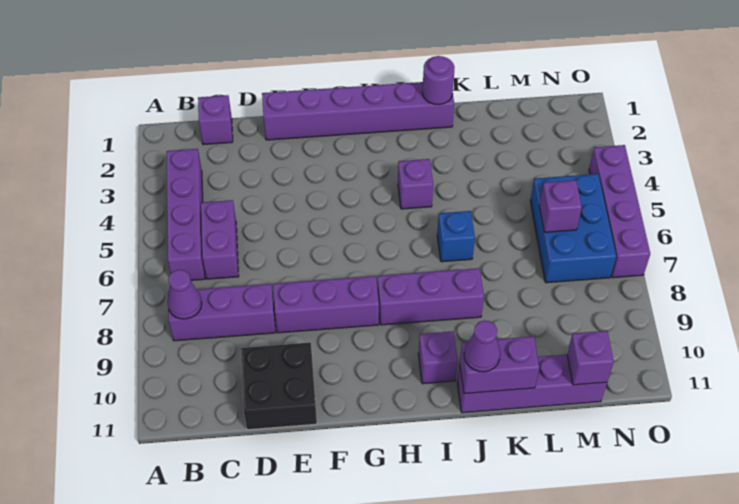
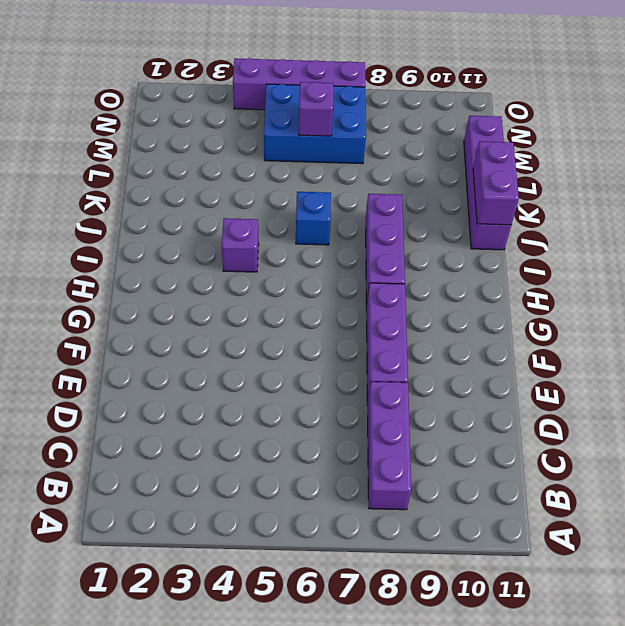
none -> purple brick B3:B6 level 1
none -> purple brick C1 level 1
none -> purple brick C5:C6 level 1

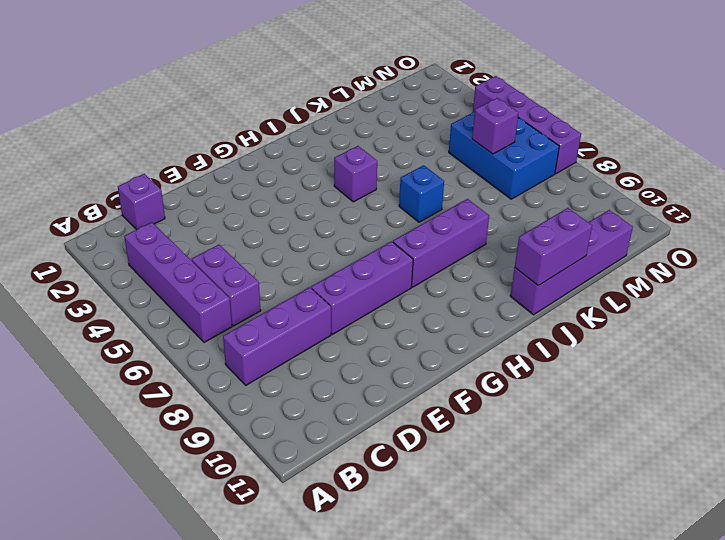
none -> black brick D10:E11 level 1
none -> purple brick E1:J1 level 1
none -> purple brick I10 level 1

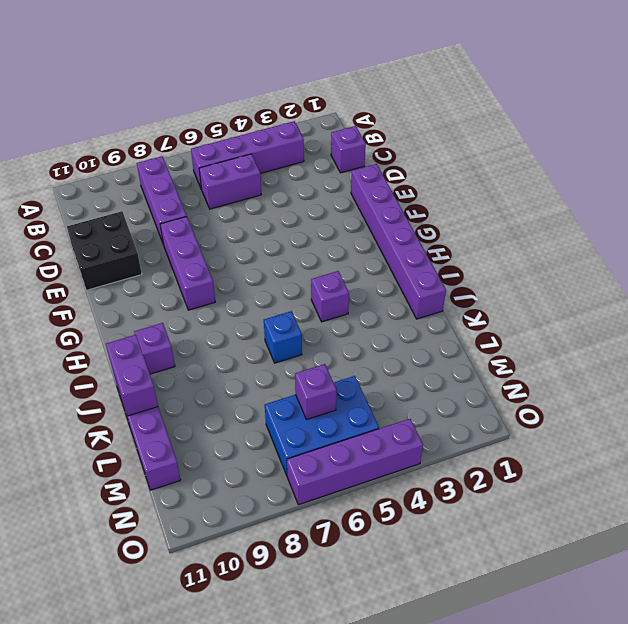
none -> purple brick H8:J8 level 1
none -> purple cone B8 level 2
none -> purple round brick J1 level 2

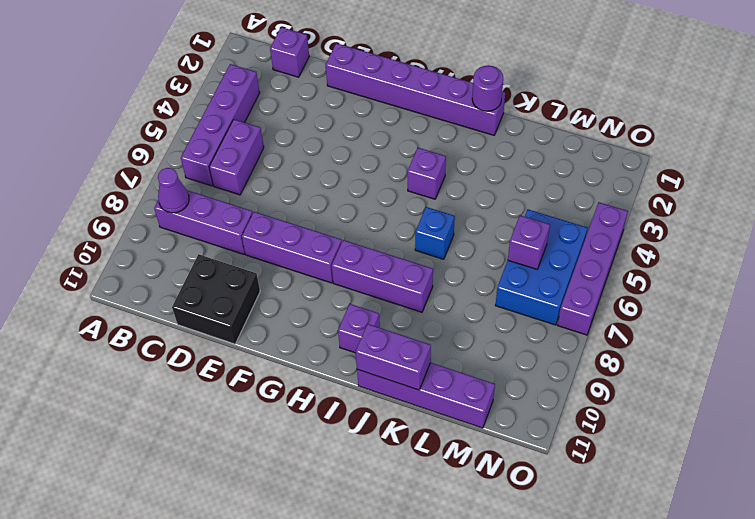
none -> purple brick M11 level 2
none -> purple cone J11 level 3

